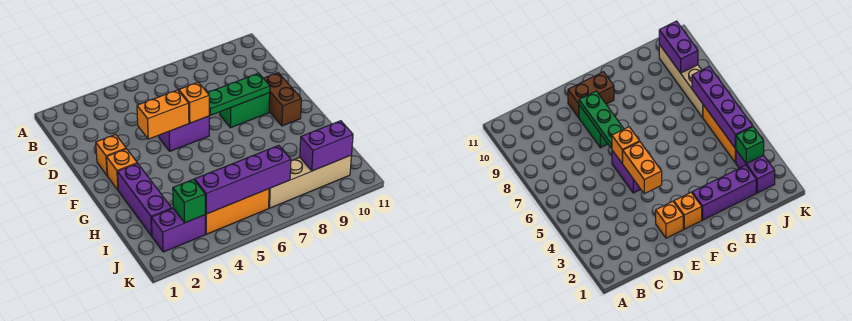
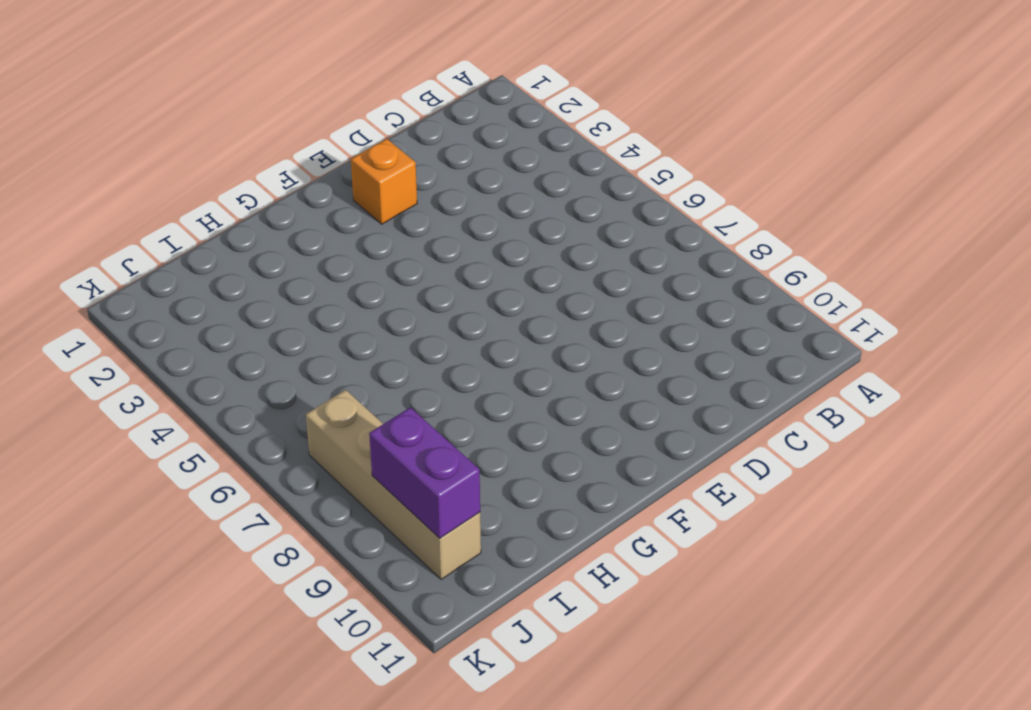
none -> purple brick E5:E6 level 1
none -> green brick E8:E9 level 1
none -> brown brick E10:F10 level 1

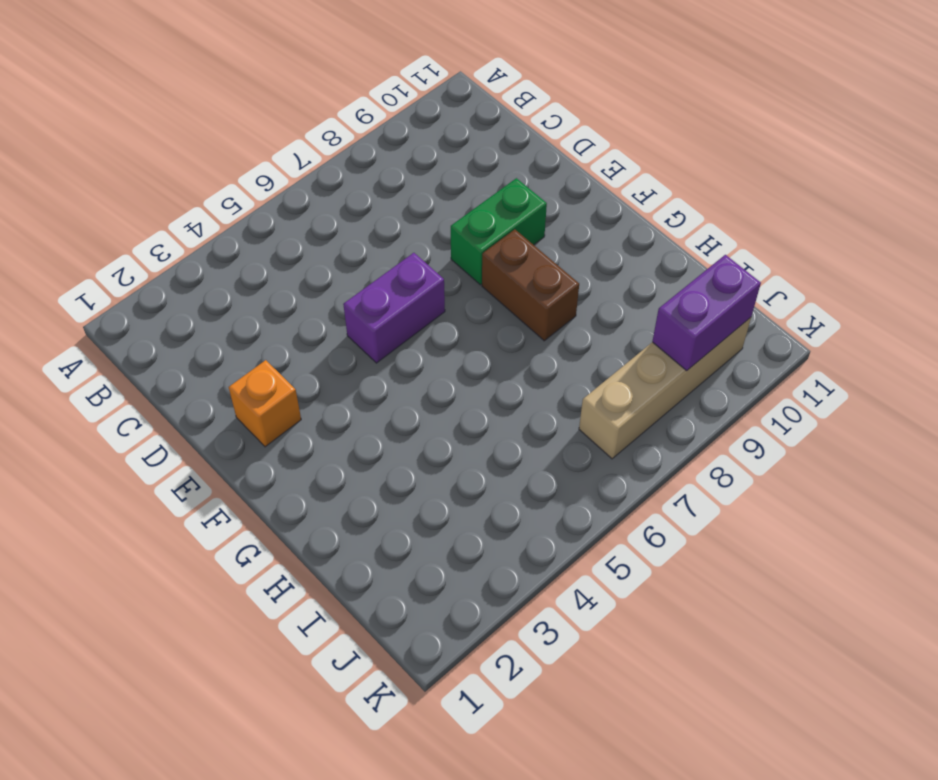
brown brick F8:G8 level 1 -> brown brick E10:F10 level 1
none -> orange brick F2 level 1
none -> purple brick G2:I2 level 1
none -> purple brick J2:J3 level 1

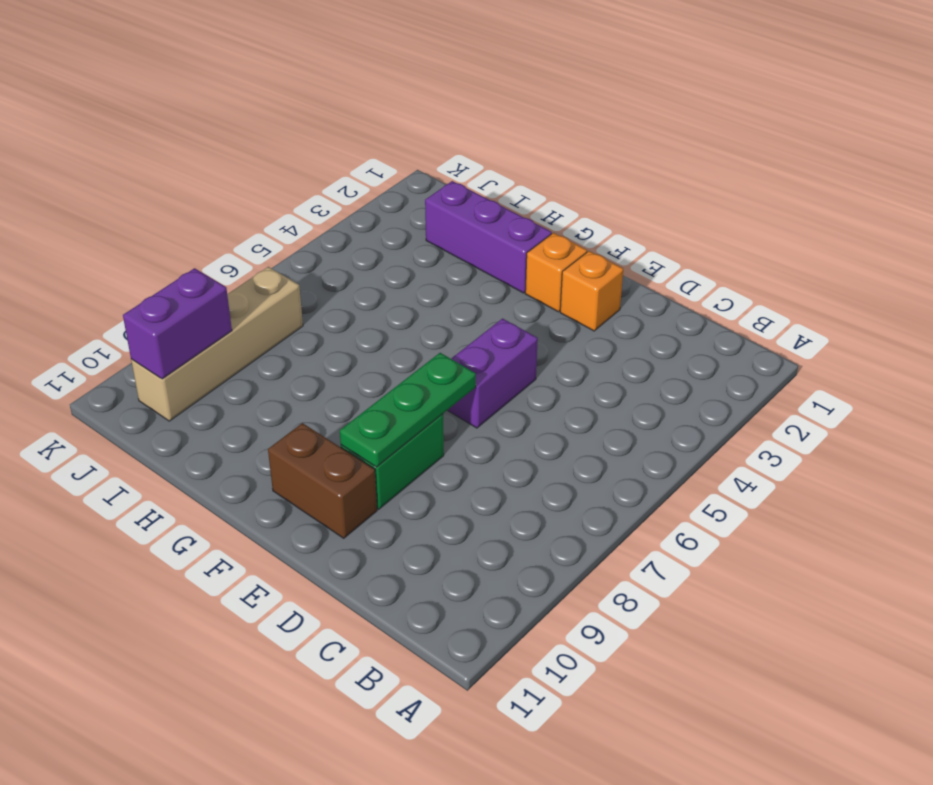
none -> purple brick J2:J3 level 1
none -> orange brick J4:J6 level 1
none -> orange brick E4:E5 level 2

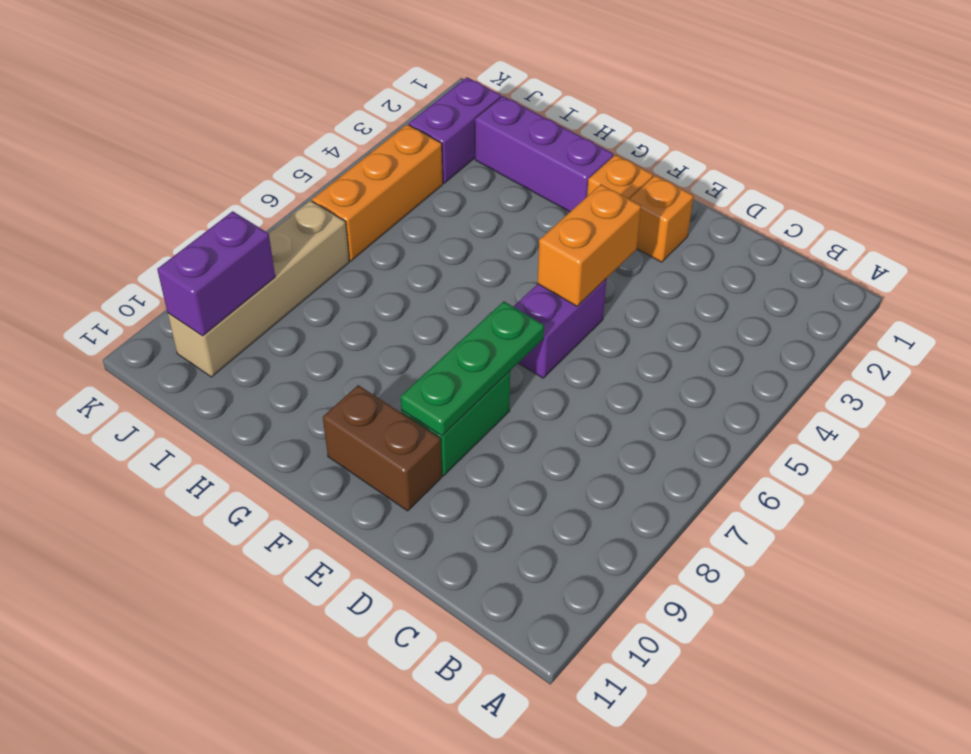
none -> orange brick E6 level 2
none -> green brick J3 level 2
none -> purple brick J4:J7 level 2

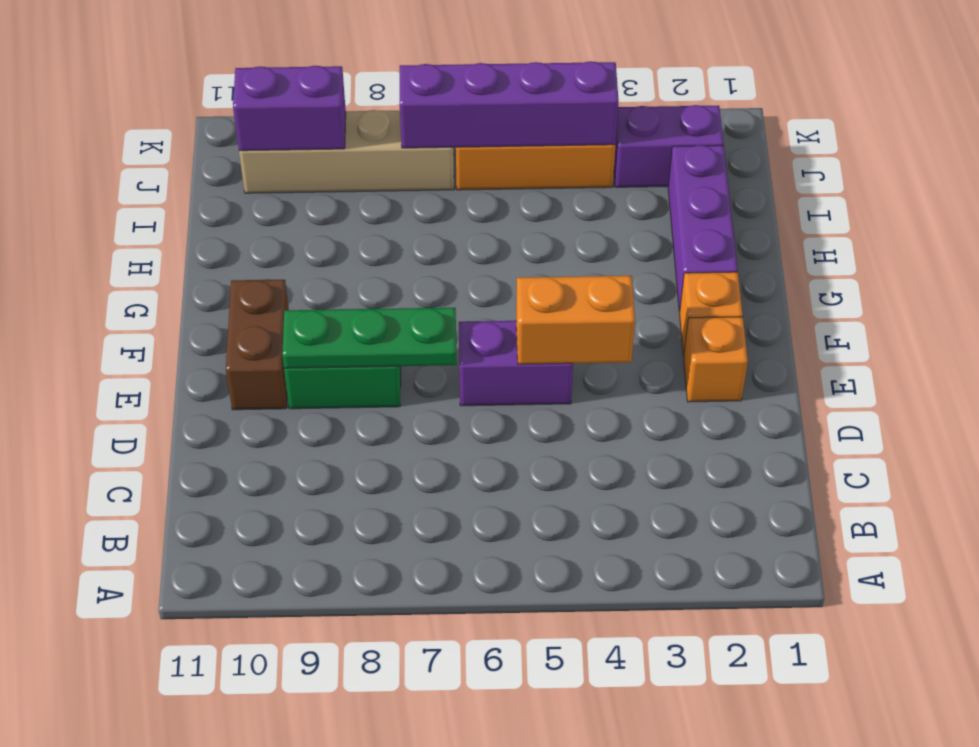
none -> orange brick E6 level 2
none -> green brick J3 level 2

